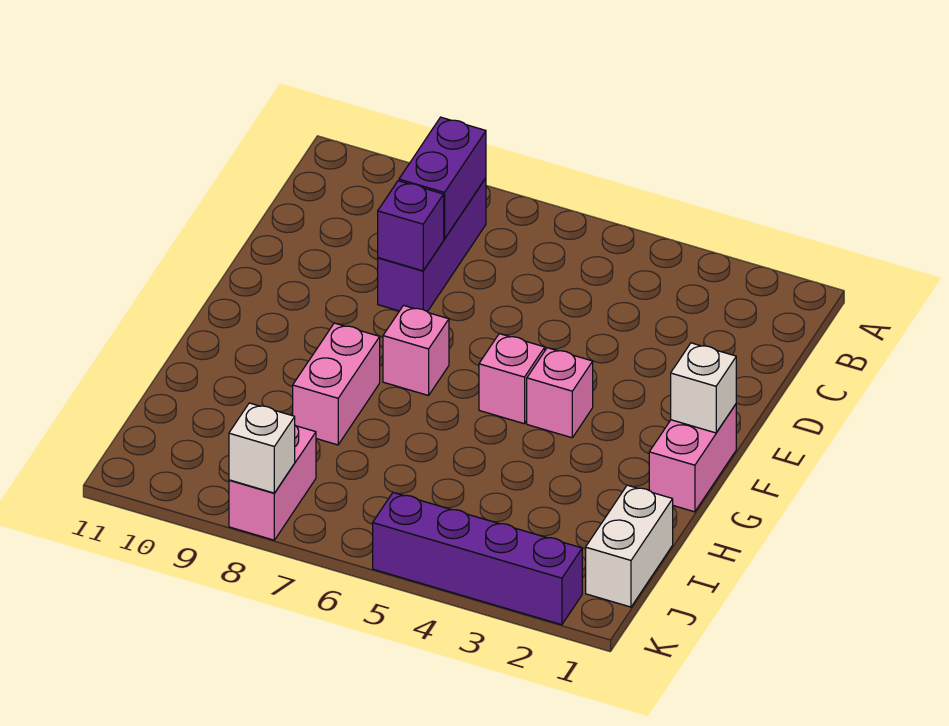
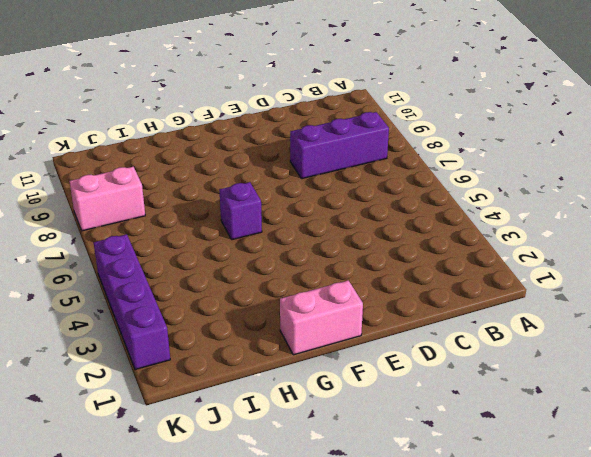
purple brick G6 level 1 -> purple brick D8 level 2
none -> pink brick F4 level 1
none -> pink brick F5 level 1
none -> pink brick F7 level 1

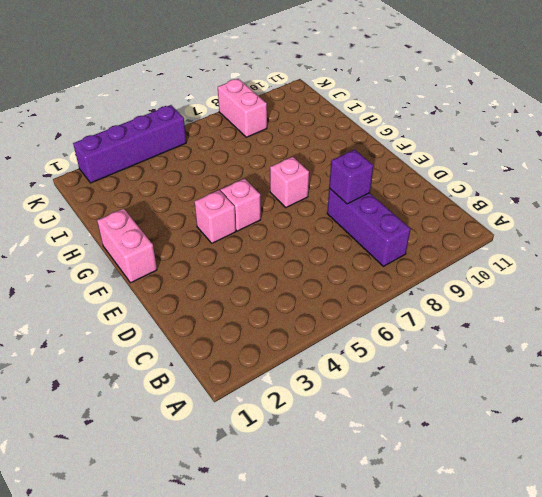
none -> pink brick G8:H8 level 1
none -> white brick I1:J1 level 1
none -> purple brick B8:C8 level 2

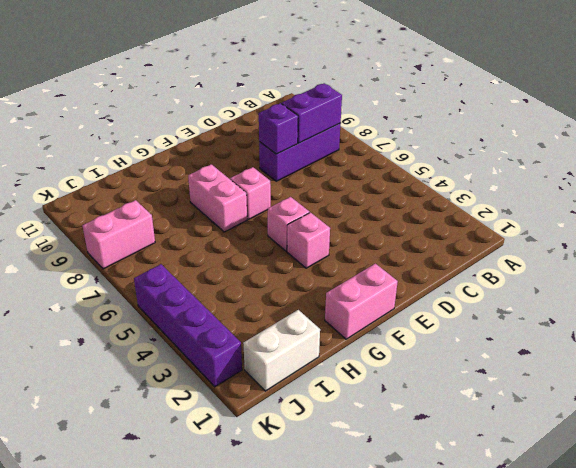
pink brick G7:G8 level 1 -> pink brick G8:H8 level 1
none -> white brick F1 level 2
none -> white brick K8 level 2

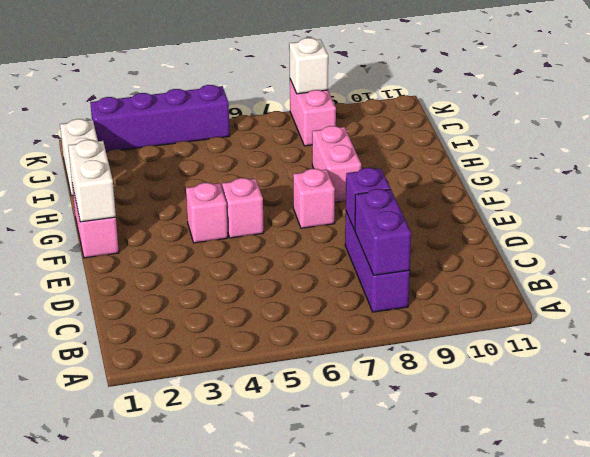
white brick F1:G1 level 2 -> white brick F1 level 2

